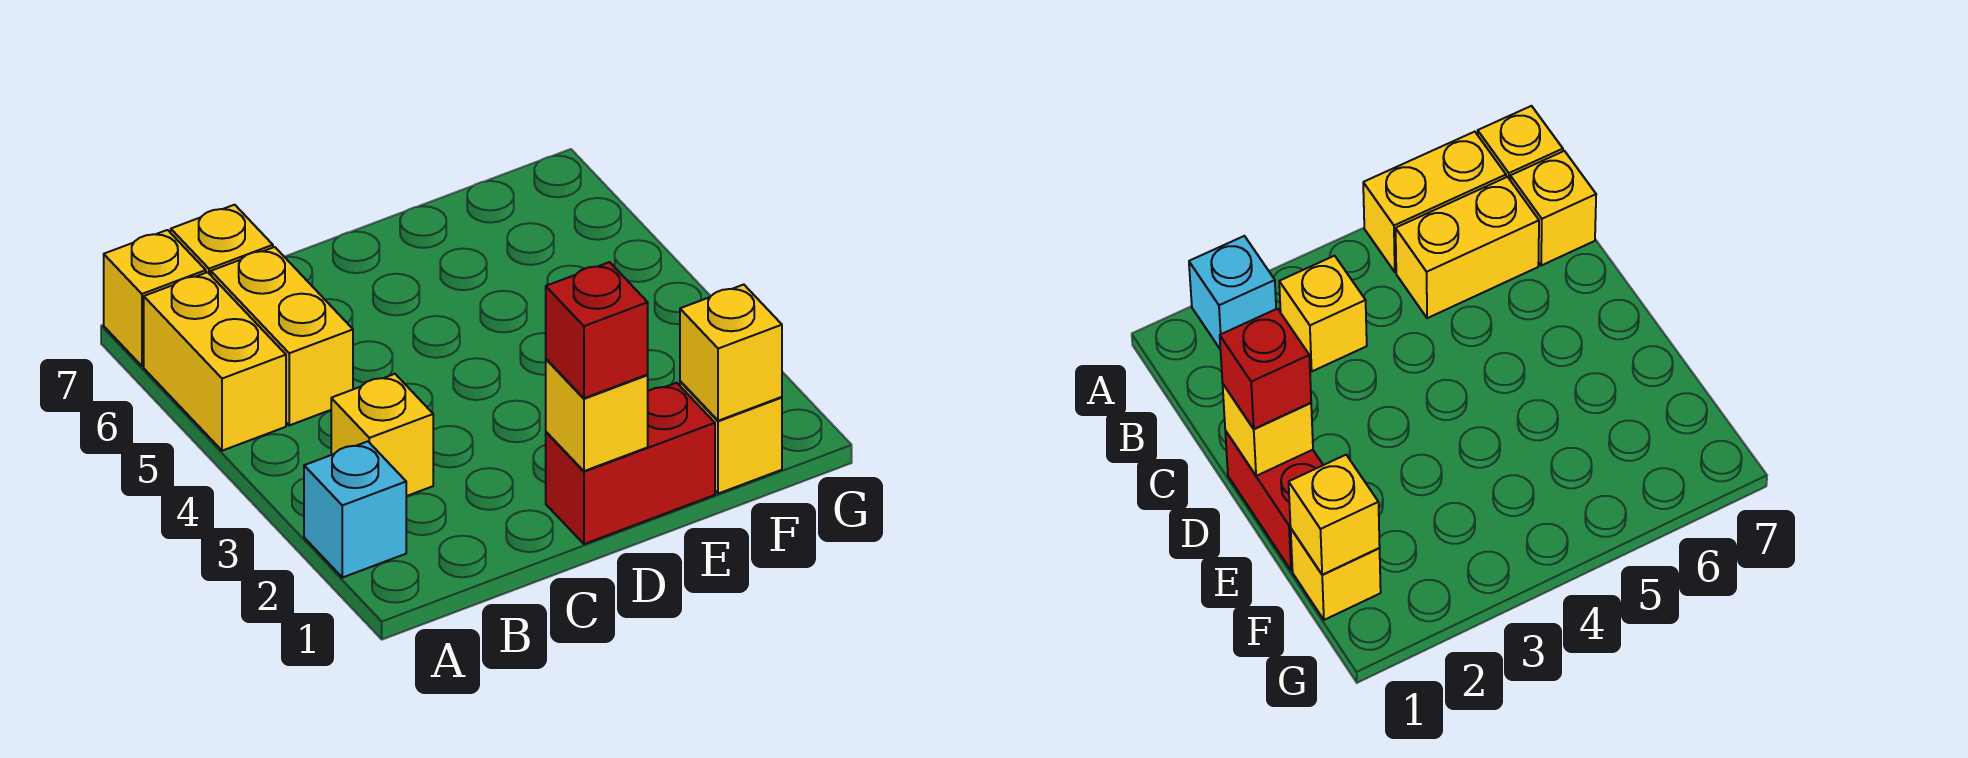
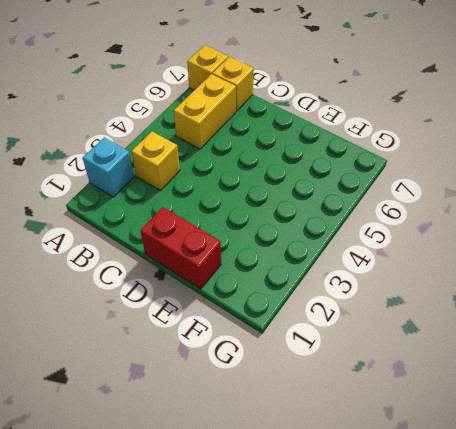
none -> yellow brick A5:A6 level 1
none -> yellow brick F1 level 1

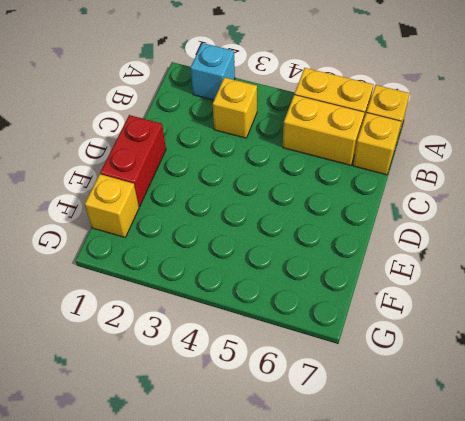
none -> yellow brick D1 level 2
none -> yellow brick F1 level 2

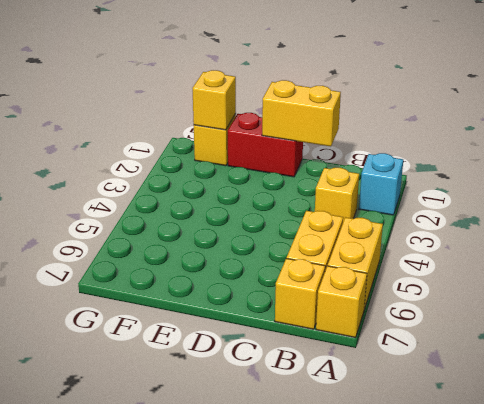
yellow brick C1:D1 level 2 -> yellow brick D1 level 2
none -> red brick D1 level 3

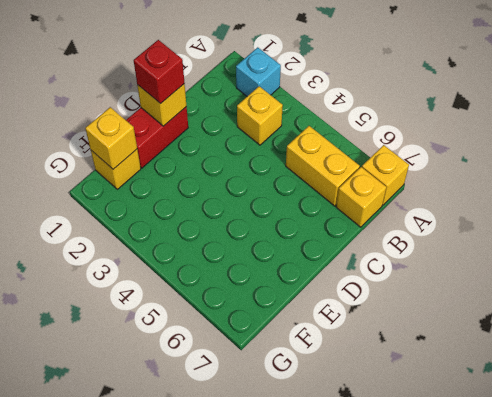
none -> yellow brick A5:A6 level 1

